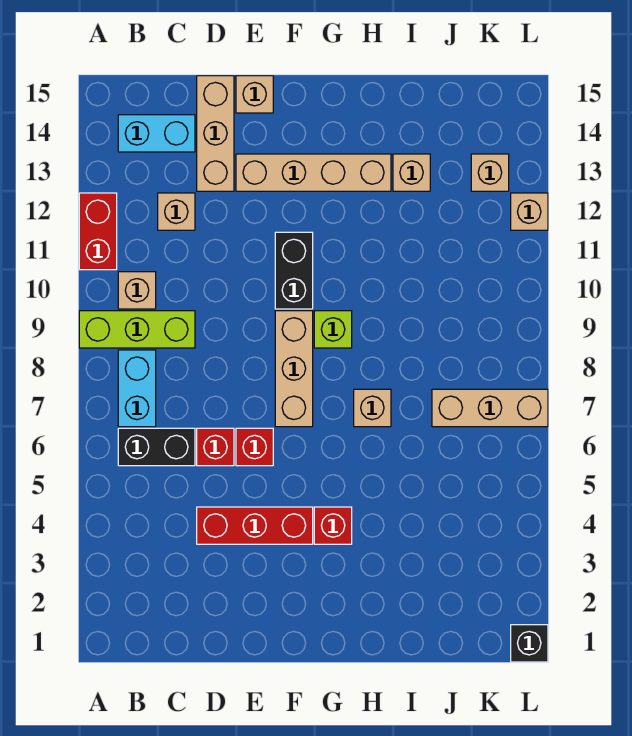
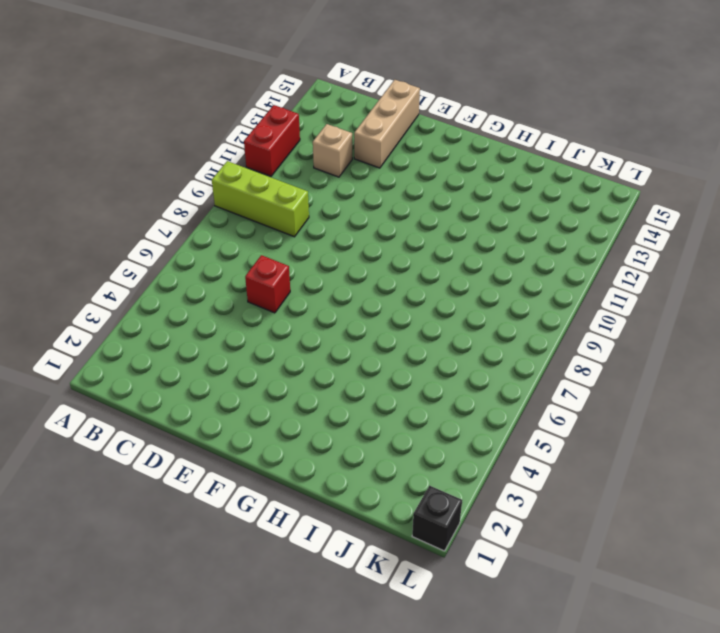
none -> black brick B6:C6 level 1
none -> cyan brick B7:B8 level 1
none -> tan brick B10 level 1

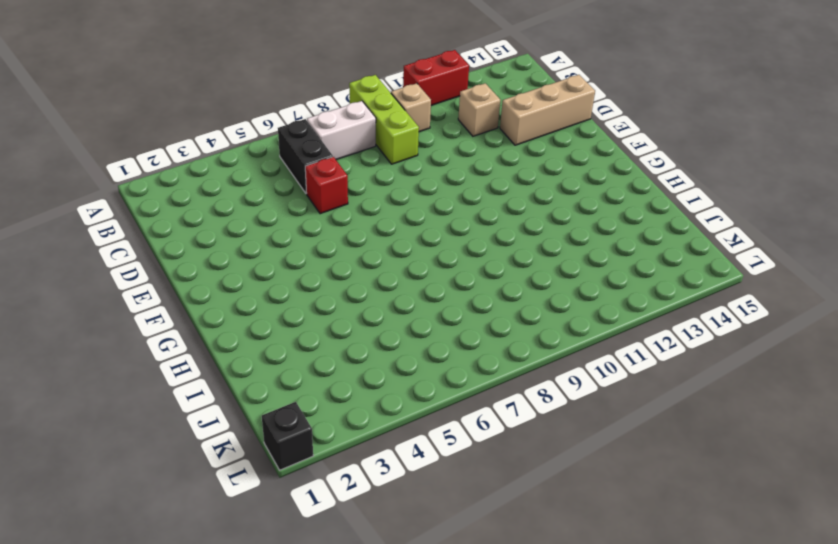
white brick B7:B8 level 1 -> cyan brick B7:B8 level 1
none -> cyan brick B14:C14 level 1
none -> red brick D4:F4 level 1
none -> red brick E6 level 1

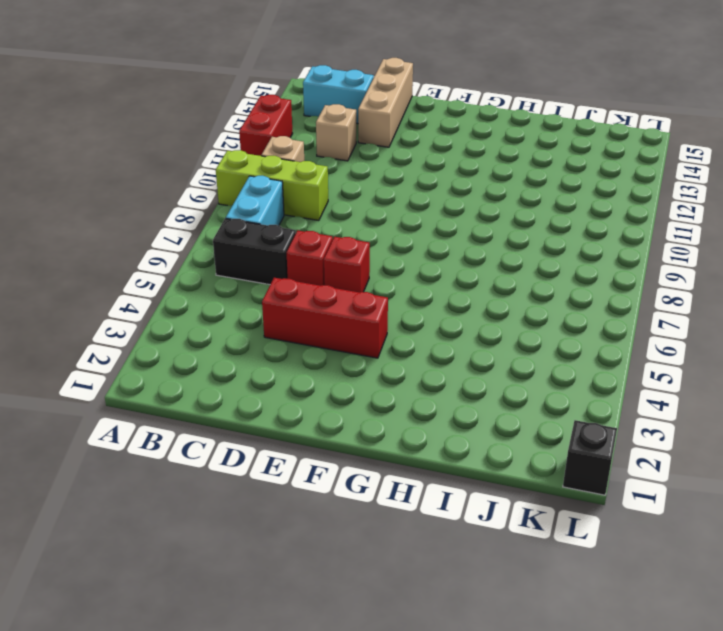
none -> tan brick E13:H13 level 1
none -> tan brick E15 level 1
none -> tan brick F7:F9 level 1

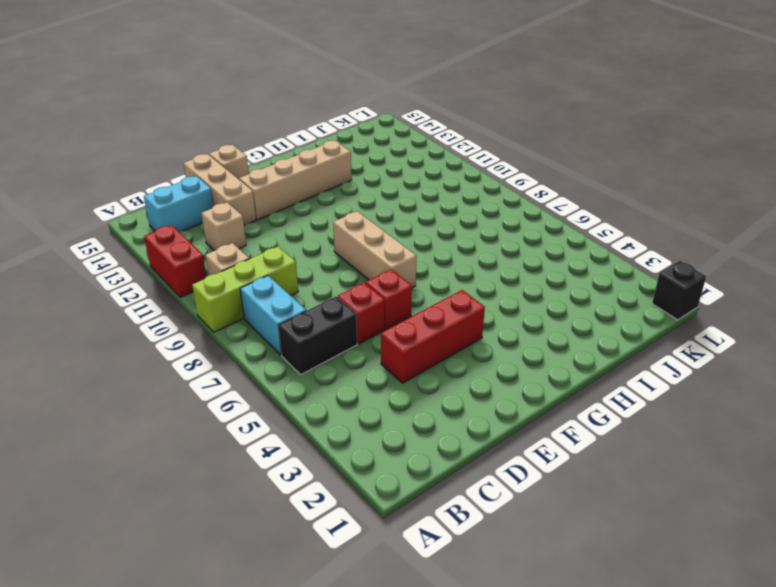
none -> black brick F10:F11 level 1
none -> red brick G4 level 1
none -> lime brick G9 level 1

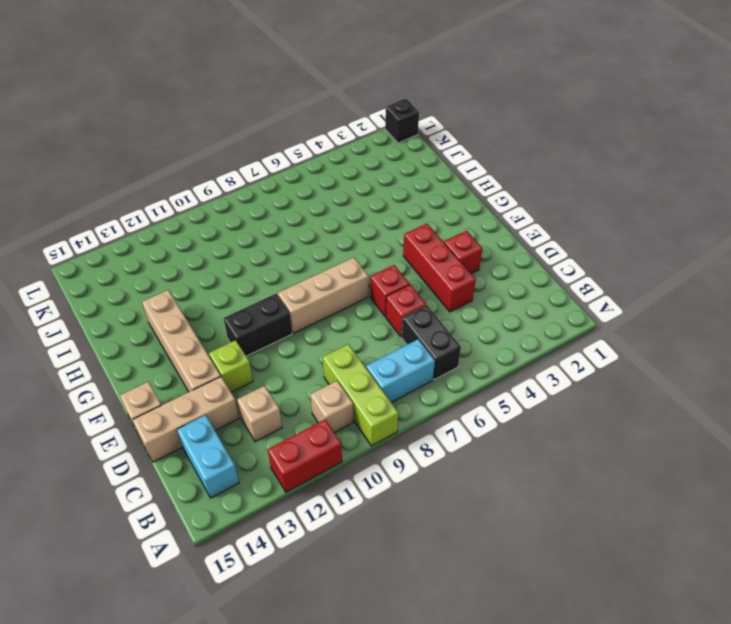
red brick E3 level 1 -> red brick G4 level 1
lime brick E12 level 1 -> lime brick G9 level 1
none -> tan brick H7 level 1
none -> tan brick I13 level 1
none -> tan brick J7:L7 level 1

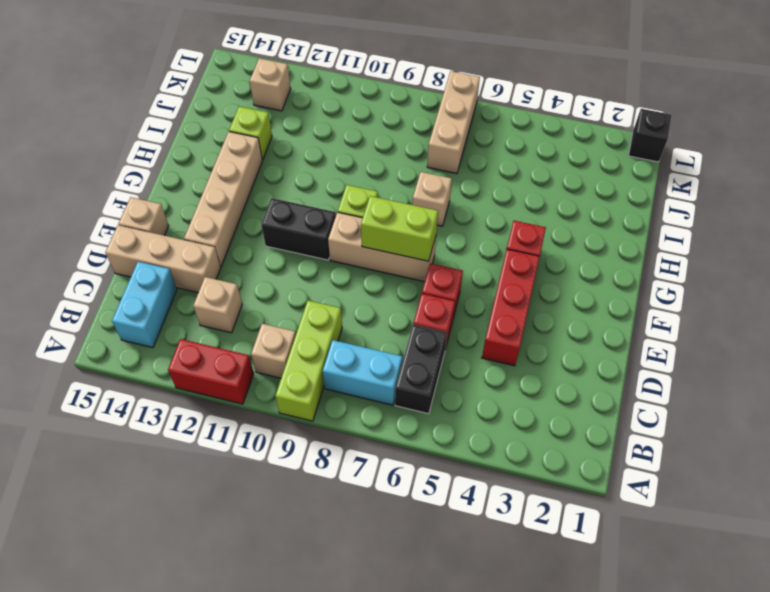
lime brick F7:F8 level 2 -> none
lime brick I13 level 1 -> tan brick I13 level 1
none -> tan brick L12 level 1

